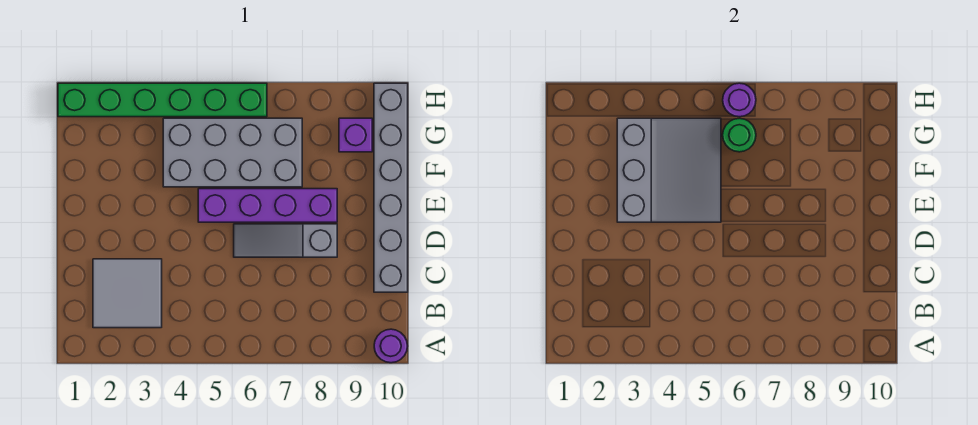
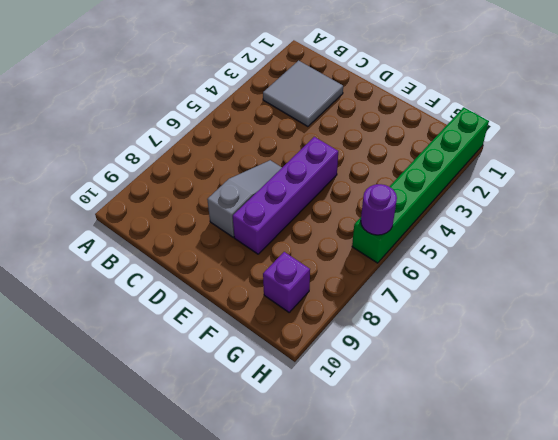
none -> purple round brick A10 level 1
none -> grey brick C10:H10 level 1

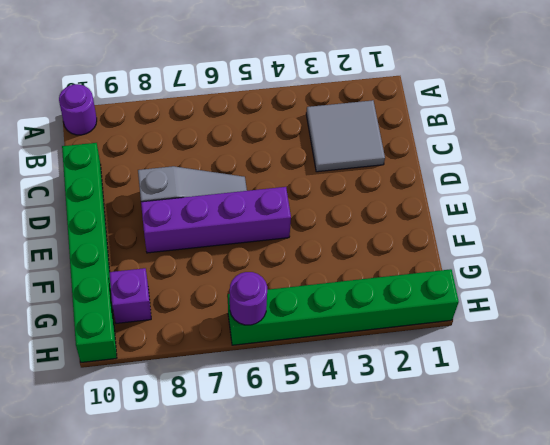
green brick C10:H10 level 1 -> grey brick C10:H10 level 1
none -> grey brick F4:G7 level 1
none -> grey slope E3:G5 level 2 top 3

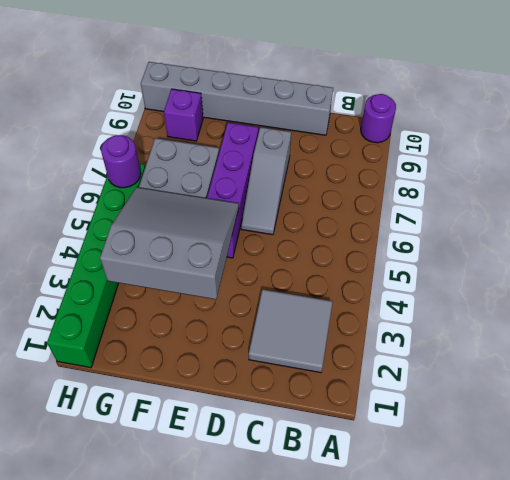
none -> green round brick G6 level 2

